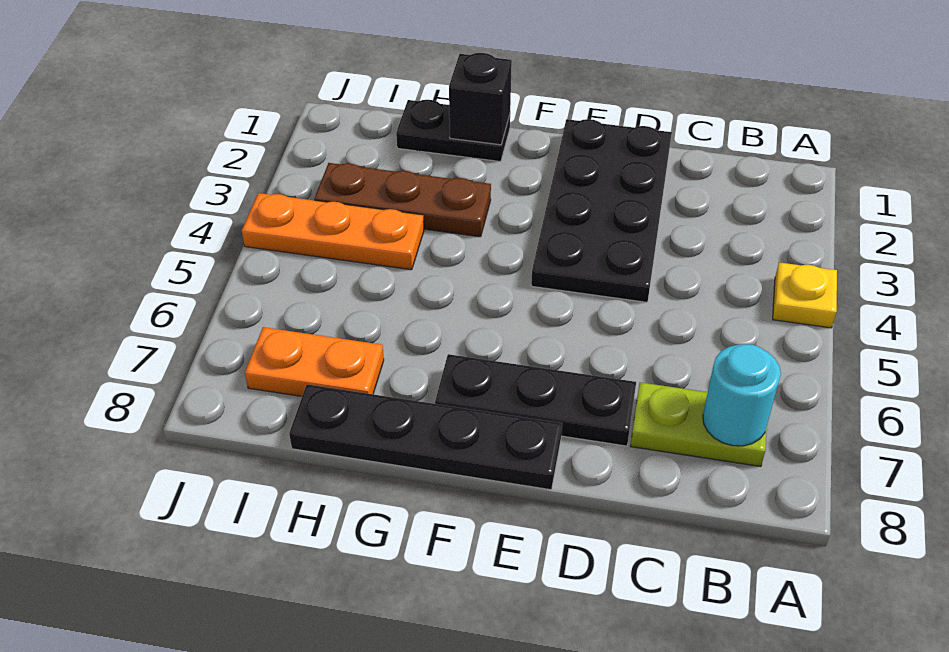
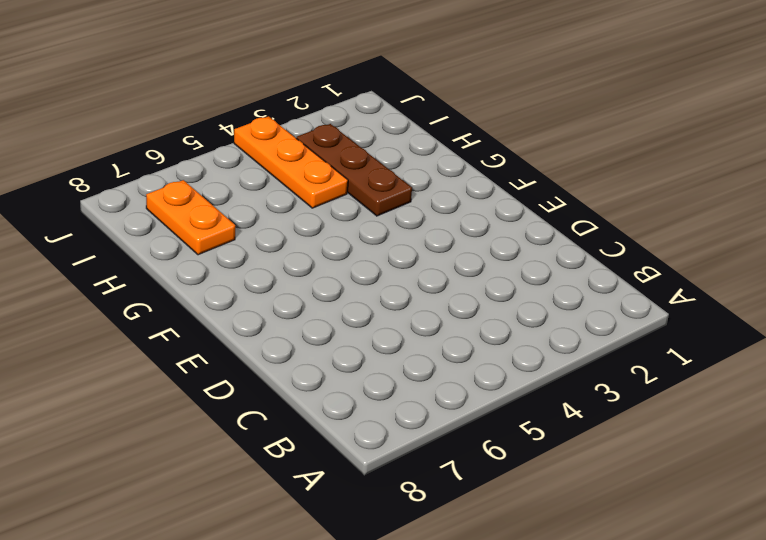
none -> yellow plate A4 level 1
none -> lime plate B7:C7 level 1

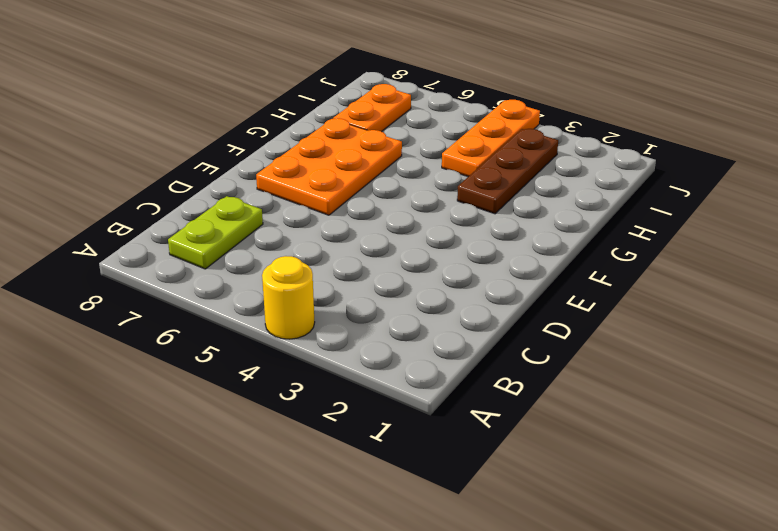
yellow round brick A4 level 1 -> yellow plate A4 level 1
orange plate E6:G7 level 1 -> black plate D7:F7 level 1
none -> black plate D1:E4 level 1
none -> black plate E8:H8 level 1

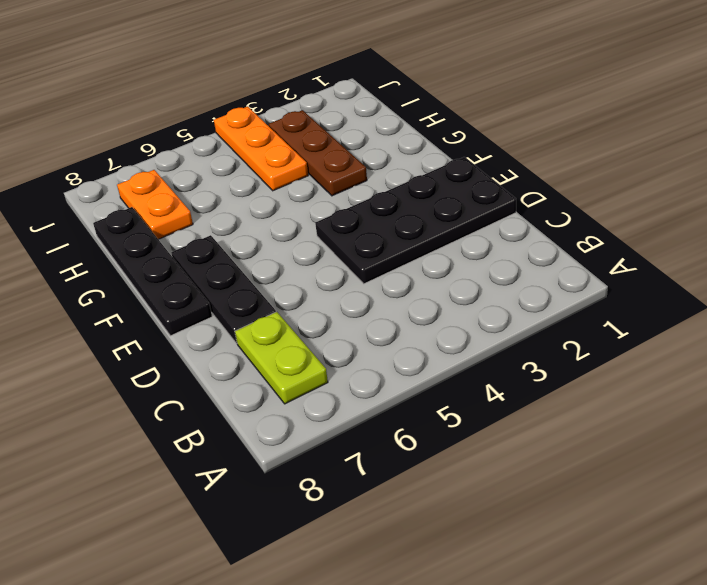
none -> yellow plate A4 level 1
none -> black plate G1:H1 level 1

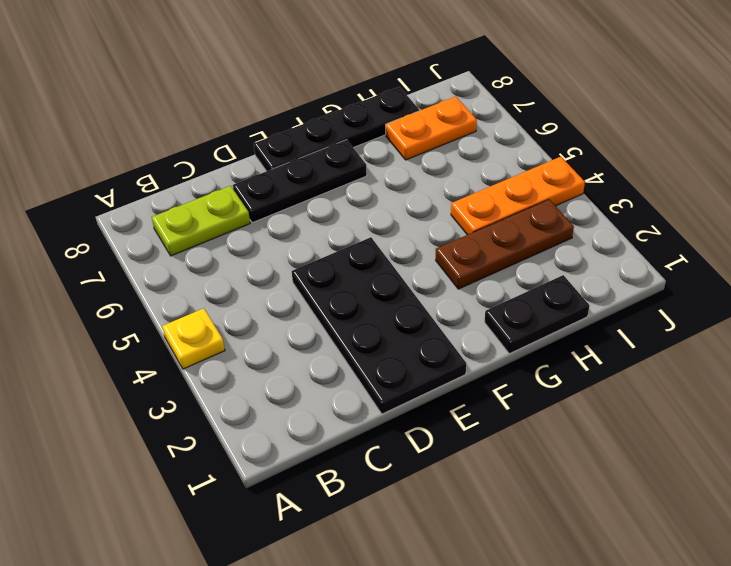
none -> cyan round brick B7 level 2
none -> black brick G1 level 2

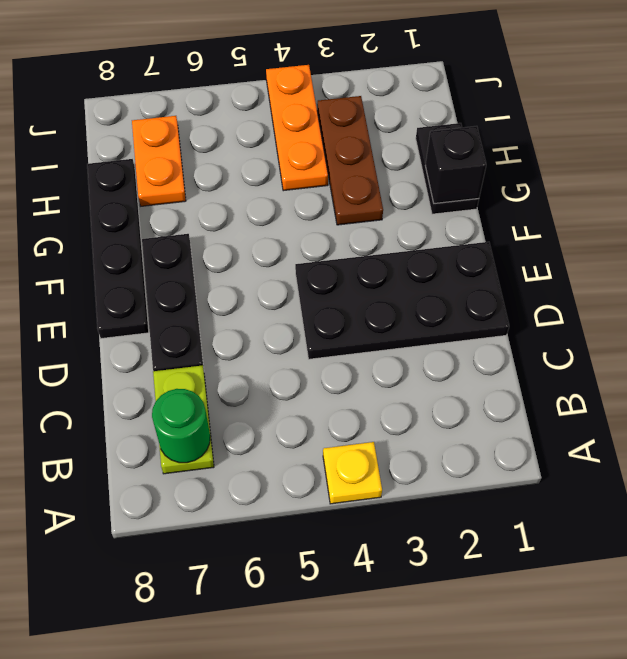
green round brick B7 level 2 -> cyan round brick B7 level 2

